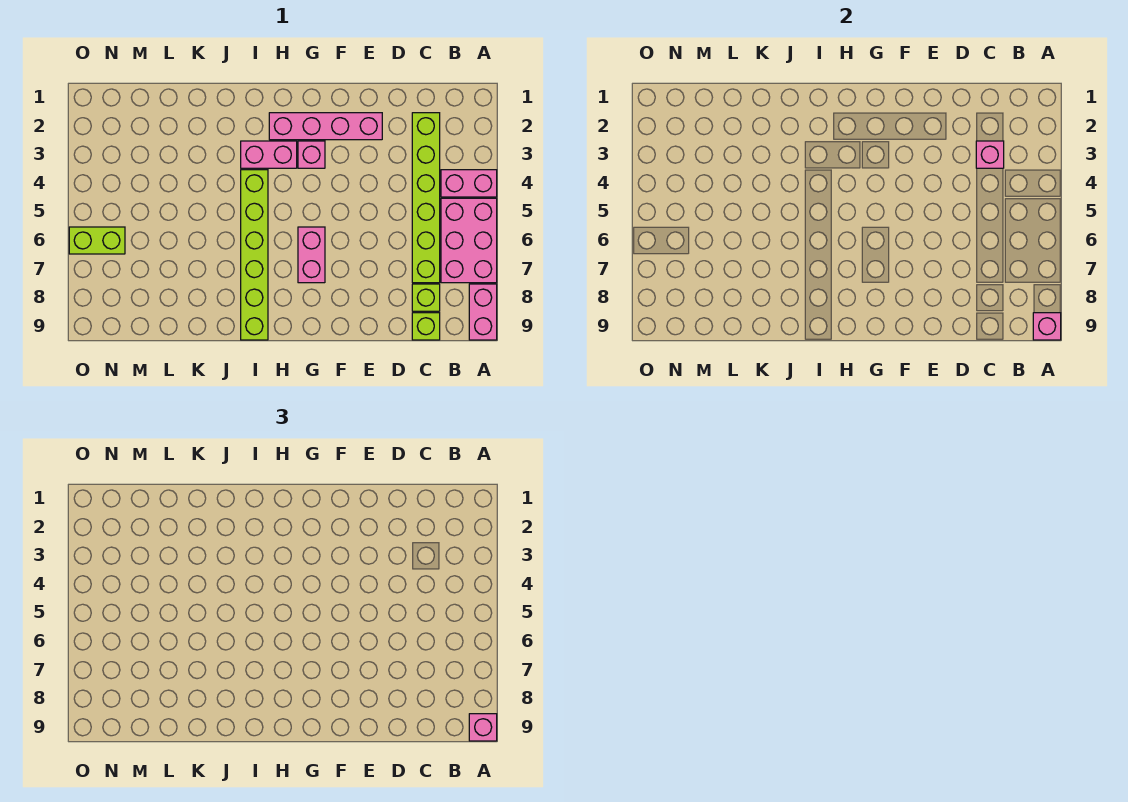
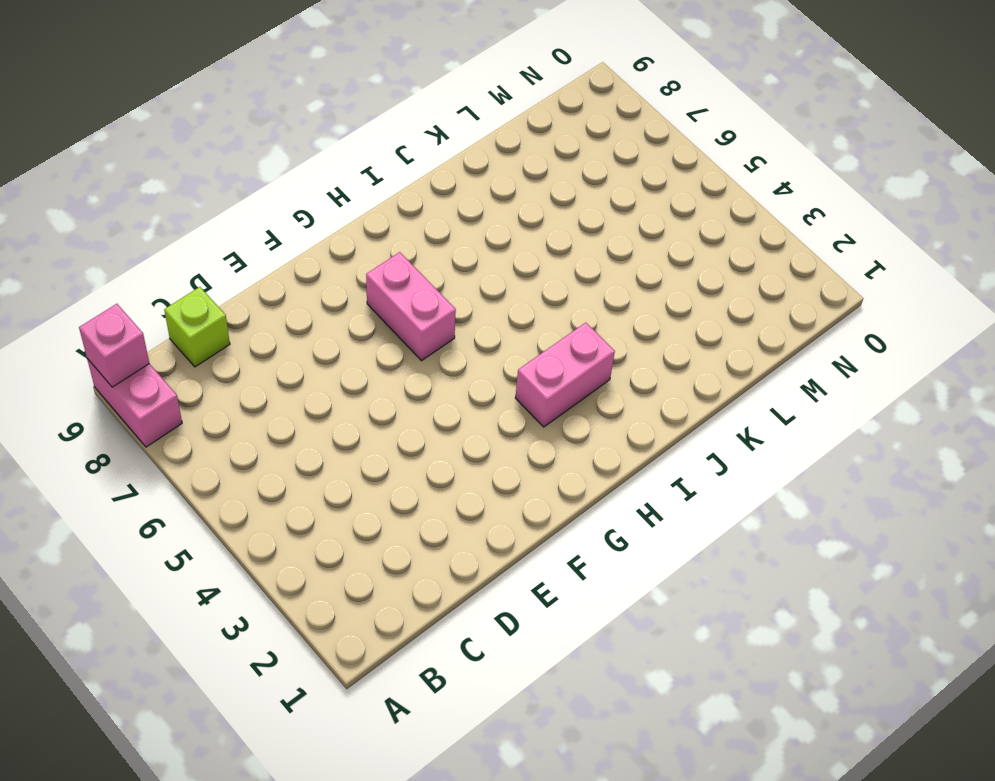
none -> pink brick A4:B4 level 1
none -> pink brick A5:B7 level 1
none -> lime brick C2:C7 level 1

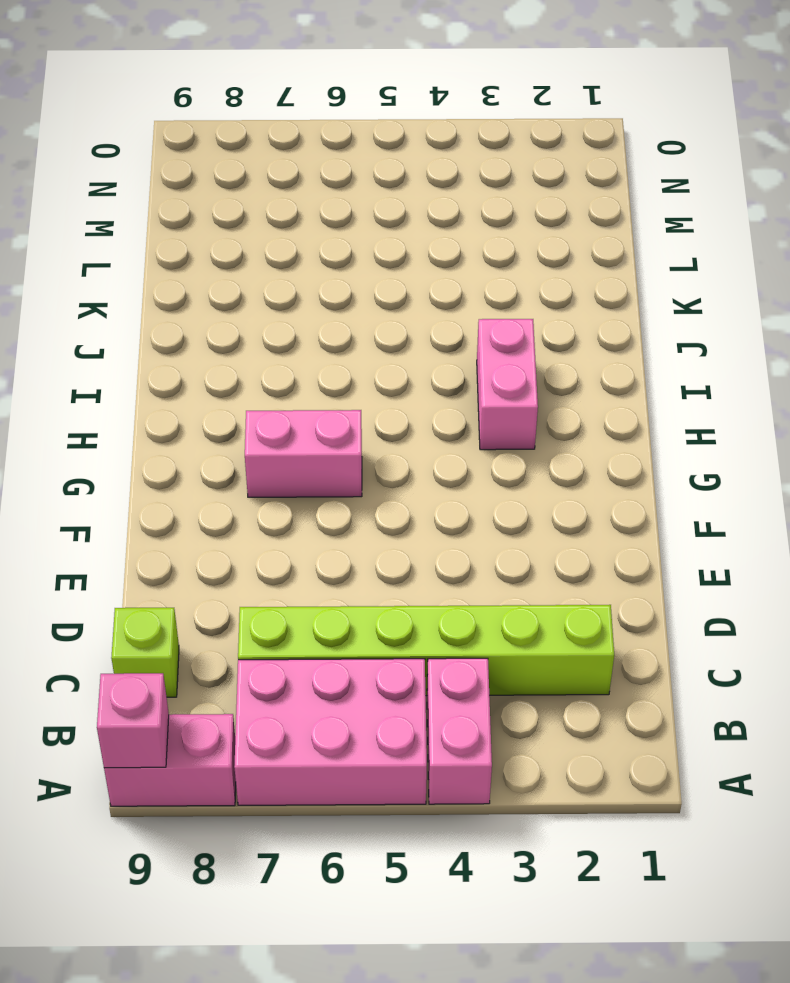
none -> lime brick C8 level 1
none -> pink brick E2:H2 level 1
none -> pink brick G3 level 1

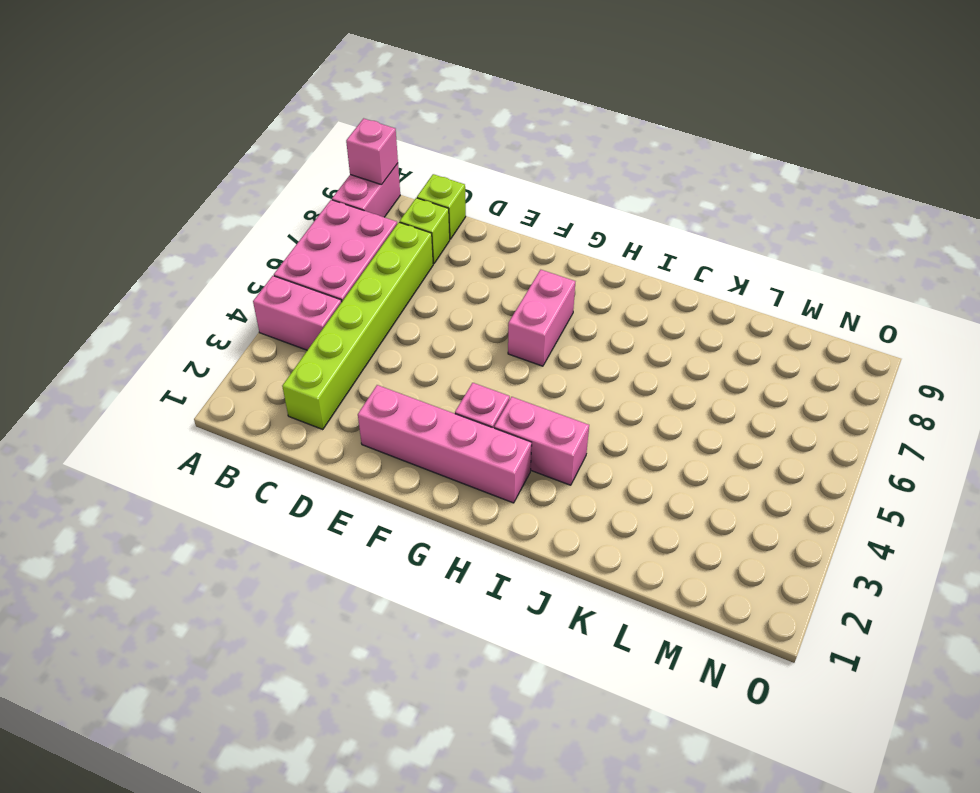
none -> lime brick I4:I9 level 1
none -> lime brick N6:O6 level 1
none -> pink brick C3 level 2

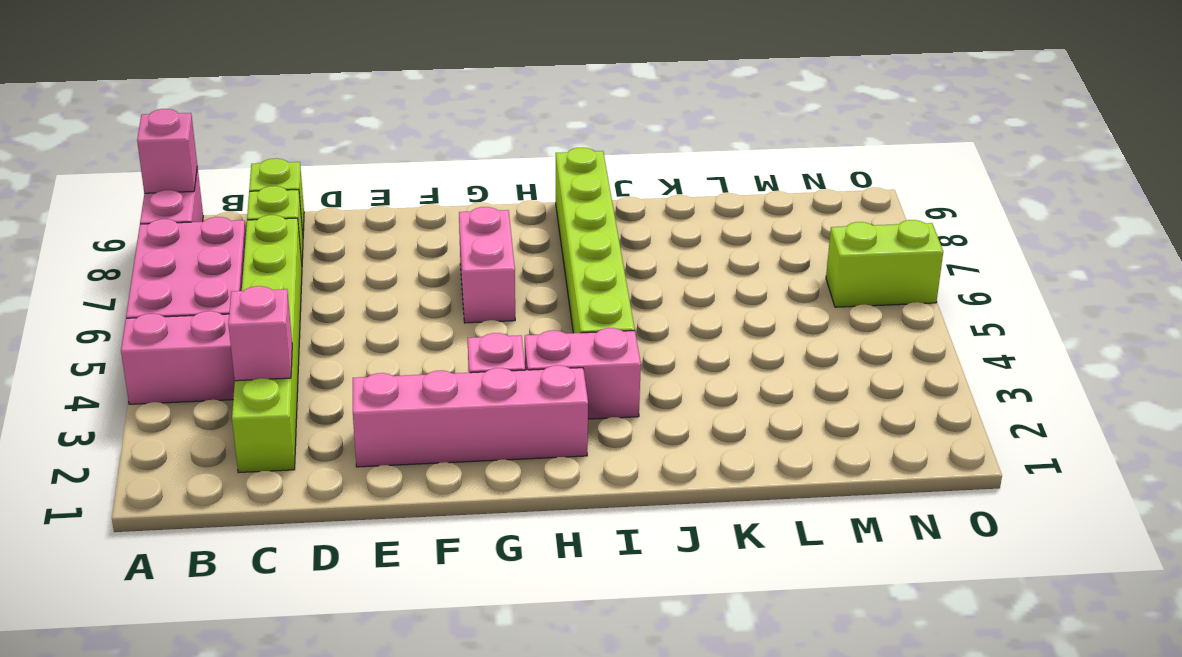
none -> pink brick A9 level 3

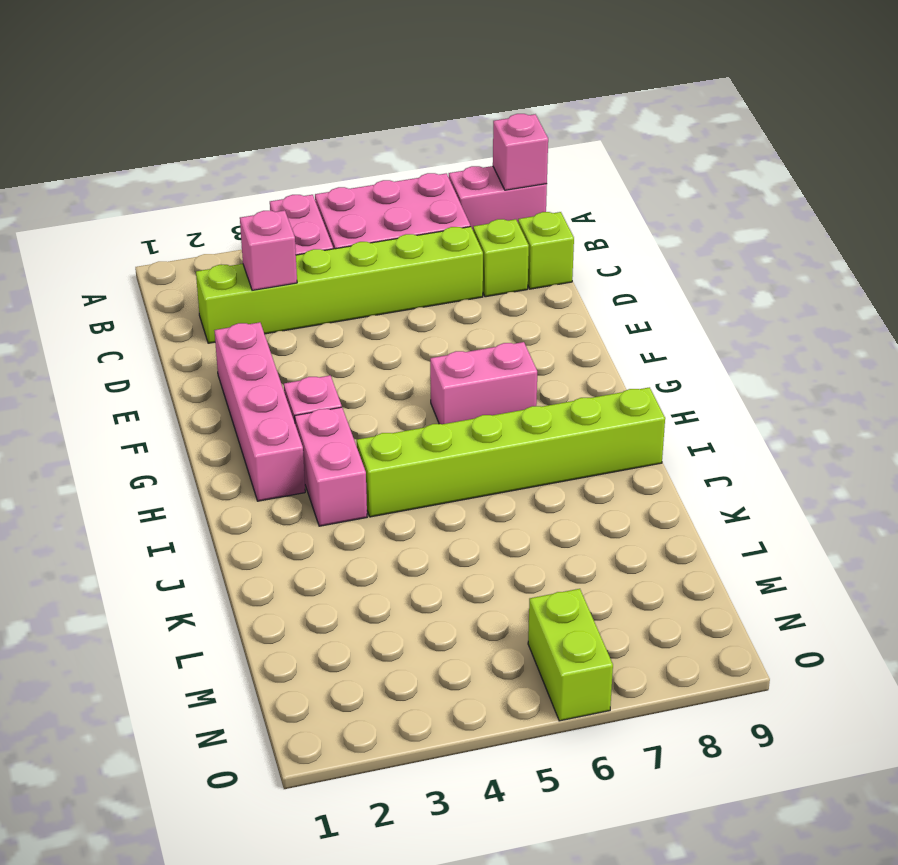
none -> pink brick A9 level 3

